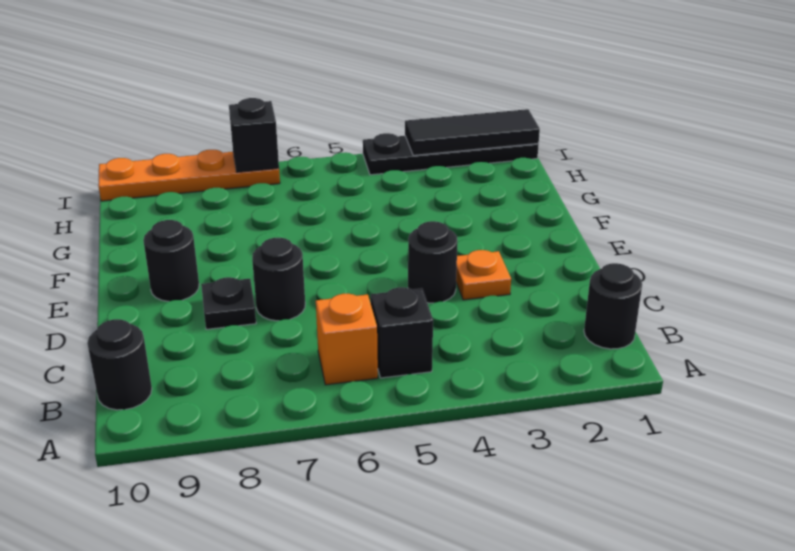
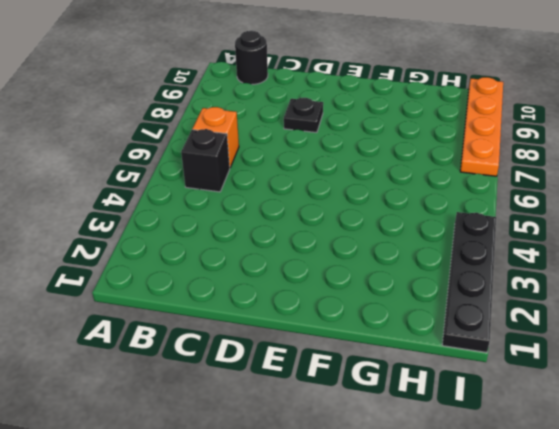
none -> black round brick B1 level 1
none -> orange plate D3 level 1
none -> black round brick D4 level 1

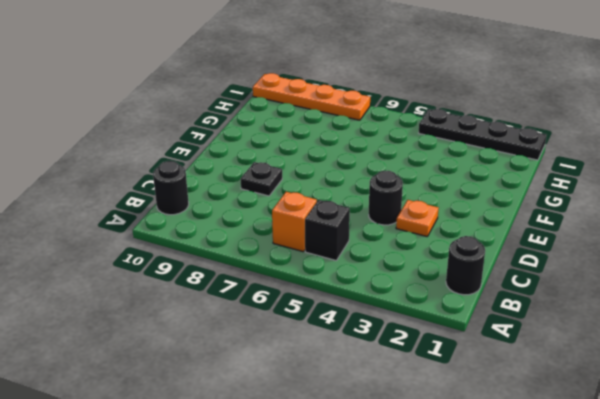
none -> black round brick D7 level 1
none -> black round brick E9 level 1
none -> black tile I1:I3 level 2

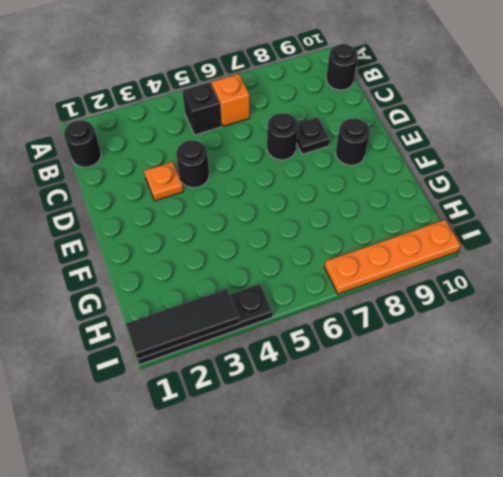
none -> black brick I7 level 2

